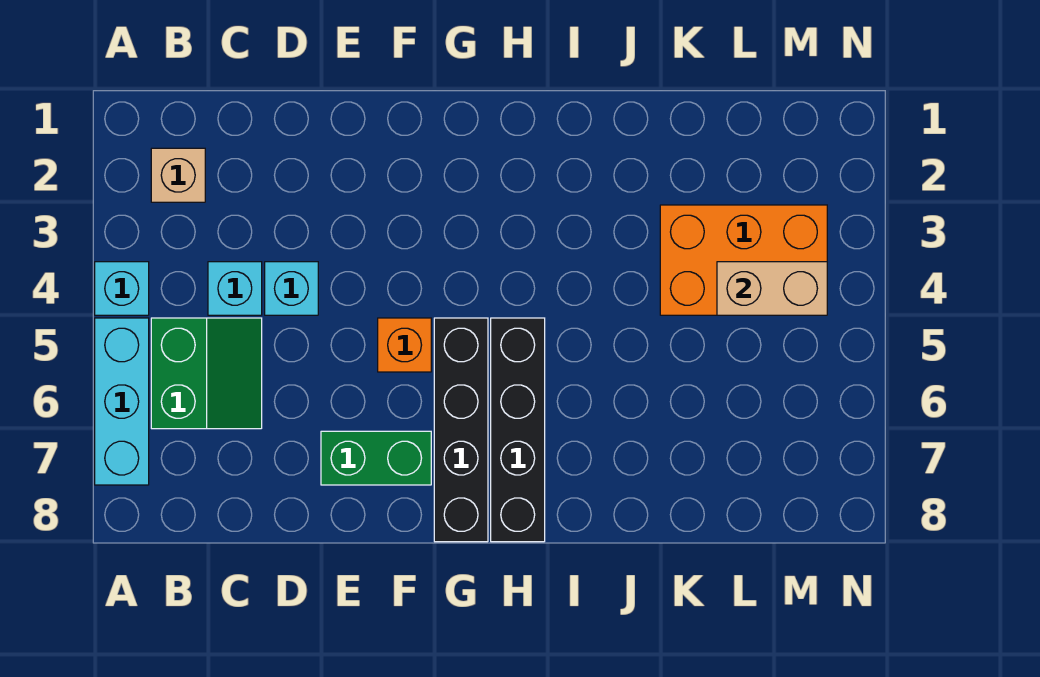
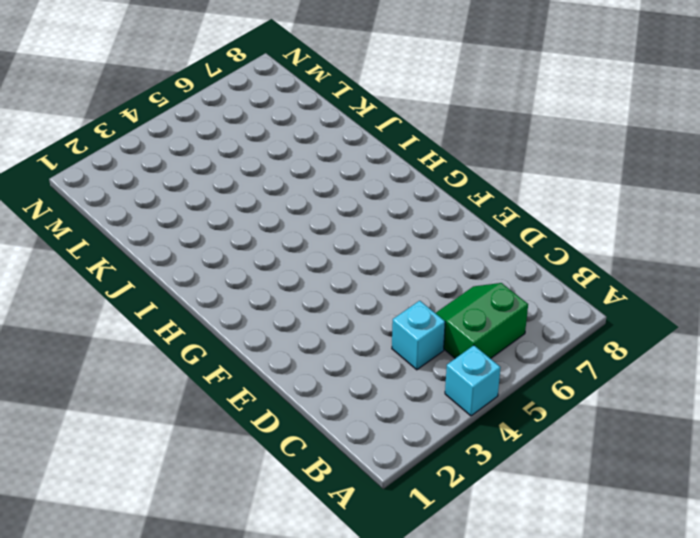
none -> cyan brick A5:A7 level 1
none -> tan brick B2 level 1
none -> cyan brick D4 level 1

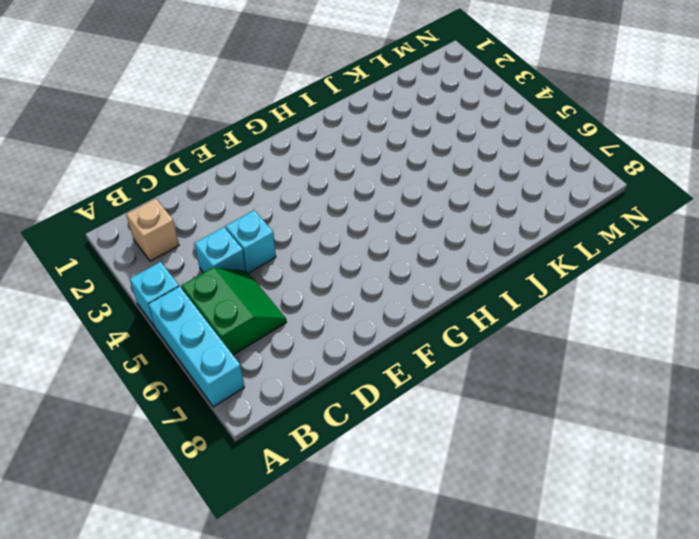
none -> green brick E7:F7 level 1
none -> orange brick F5 level 1
none -> black brick G5:G8 level 1

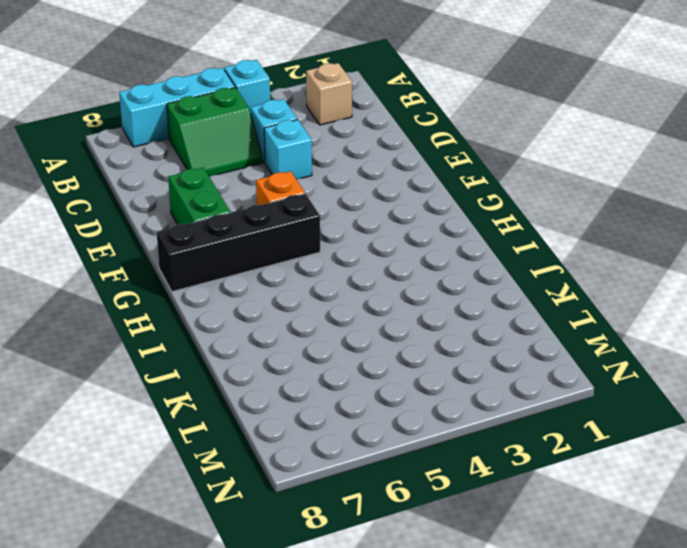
none -> black brick H5:H8 level 1
none -> orange brick K3:M4 level 1
none -> tan brick L4:M4 level 2

